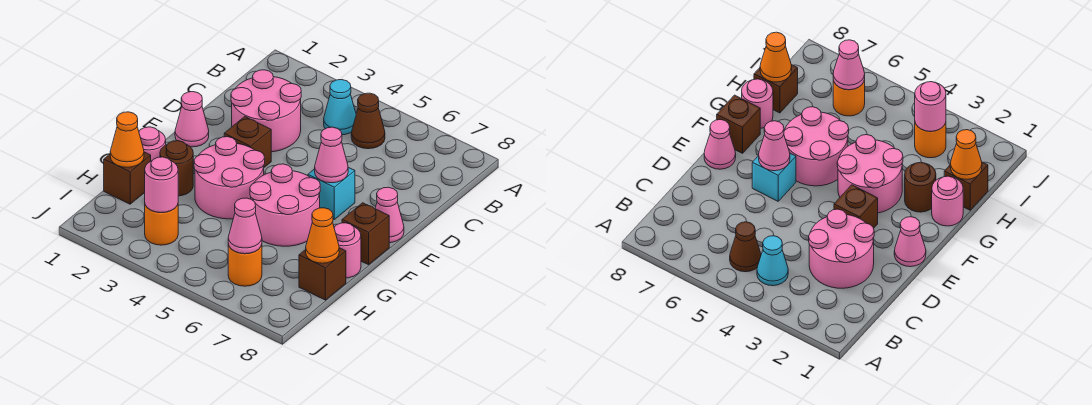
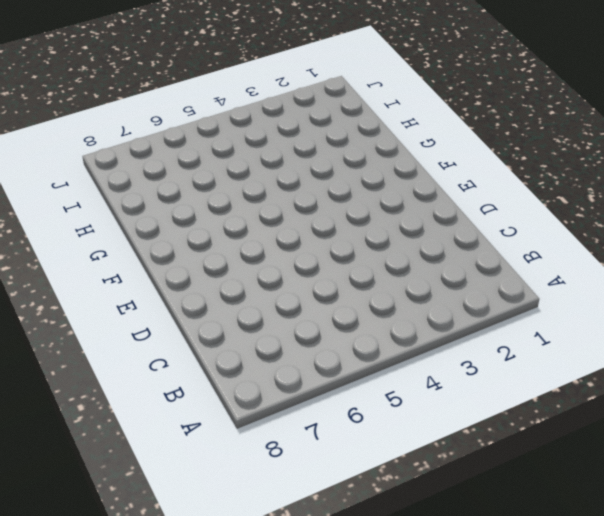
none -> cyan cone B4 level 1
none -> brown cone B5 level 1
none -> pink round brick C2:D3 level 1

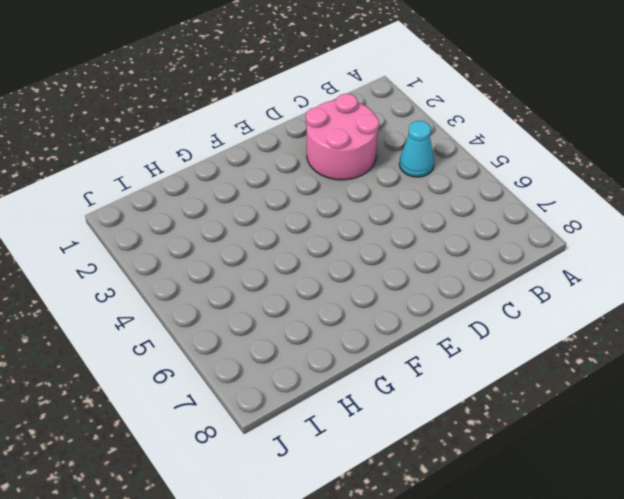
none -> brown cone B5 level 1
none -> pink cone E1 level 1
none -> brown brick E3 level 1

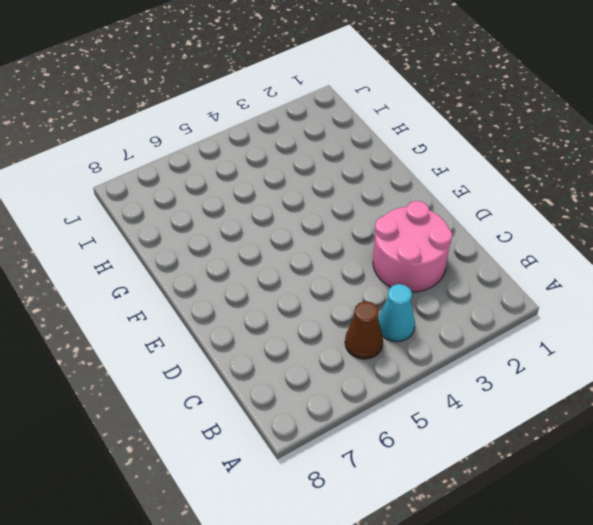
none -> pink cone E1 level 1
none -> brown brick E3 level 1
none -> cyan brick E6 level 1

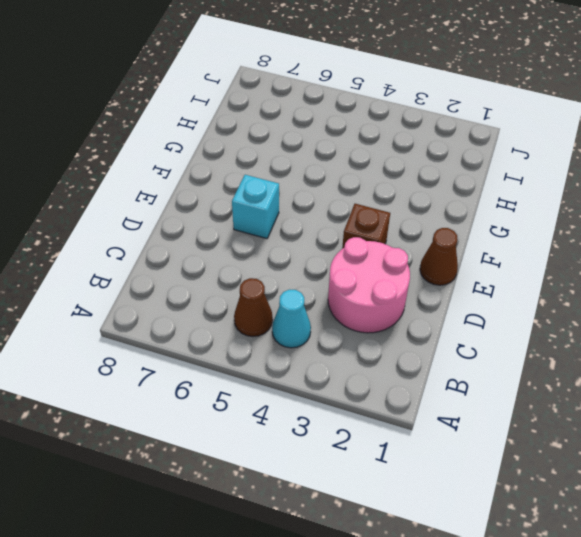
brown cone E1 level 1 -> pink cone E1 level 1
none -> pink cone E8 level 1
none -> pink round brick F3:G4 level 1
none -> pink round brick F5:G6 level 1

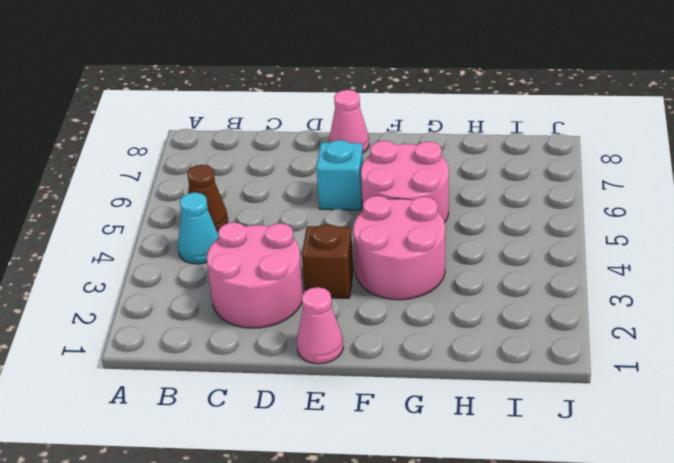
none -> brown brick F8 level 1
none -> pink round brick G1 level 1
none -> brown round brick G2 level 1

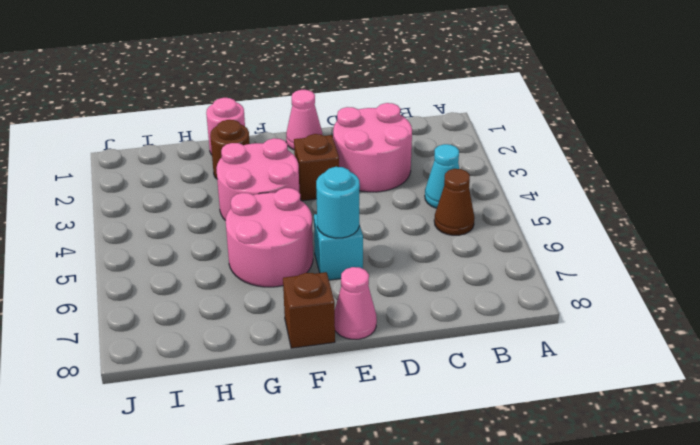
cyan round brick E6 level 2 -> pink cone E6 level 2
none -> pink round brick G8 level 1
none -> brown brick H1 level 1
none -> brown brick H8 level 1

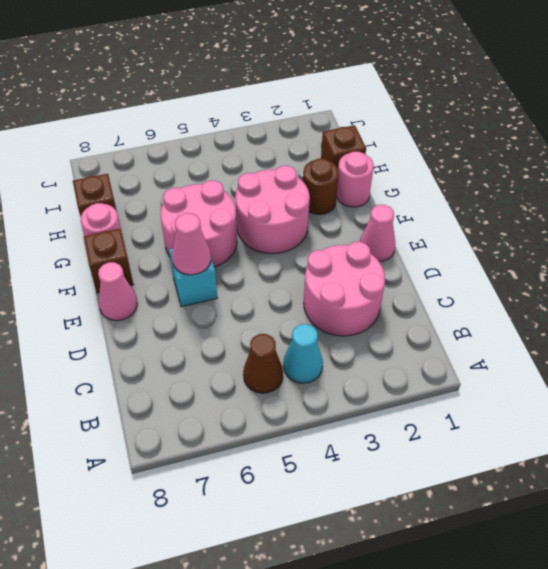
none -> brown brick E3 level 1
none -> orange round brick I3 level 1
none -> orange round brick I6 level 1

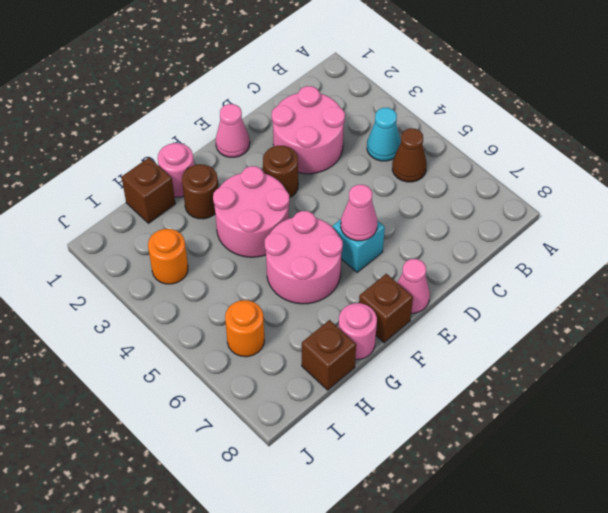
brown round brick E3 level 1 -> brown brick E3 level 1
none -> orange cone H1 level 2
none -> orange cone H8 level 2
none -> pink round brick I3 level 2

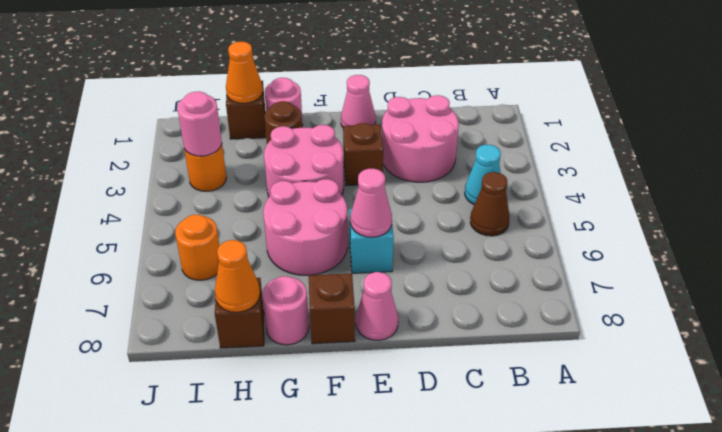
none -> pink cone I6 level 2

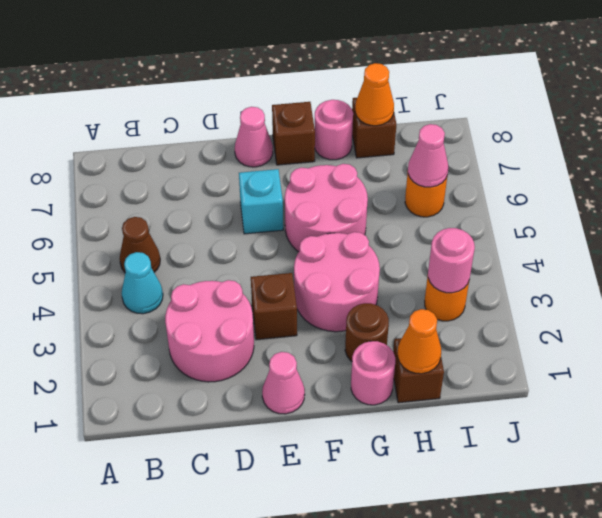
none -> pink cone E6 level 2

